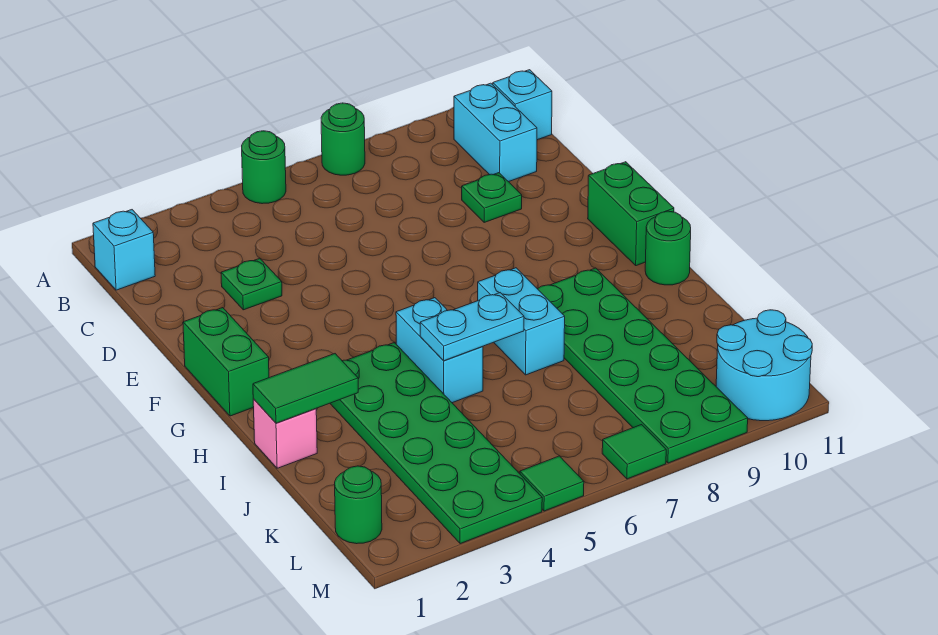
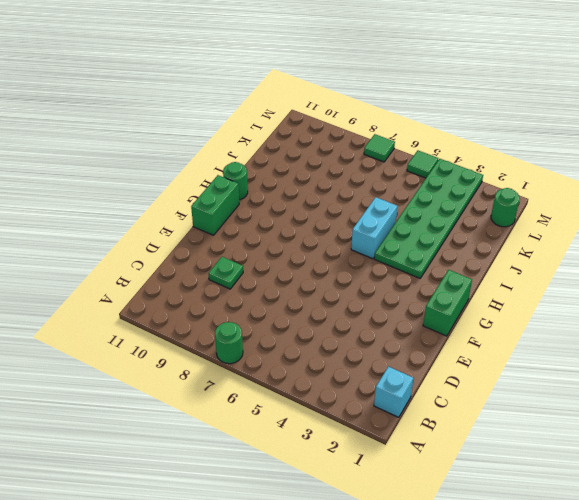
none -> green round brick A5 level 1
none -> cyan brick B10:C10 level 1
none -> cyan brick B11 level 1

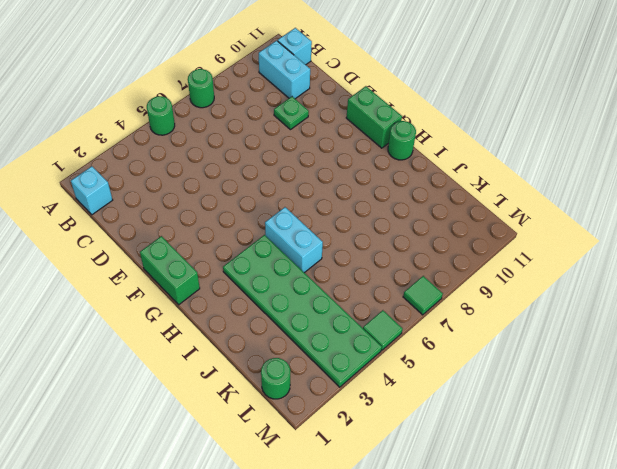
none -> green plate D3 level 1
none -> cyan brick H7:I7 level 1
none -> green plate H8:M9 level 1

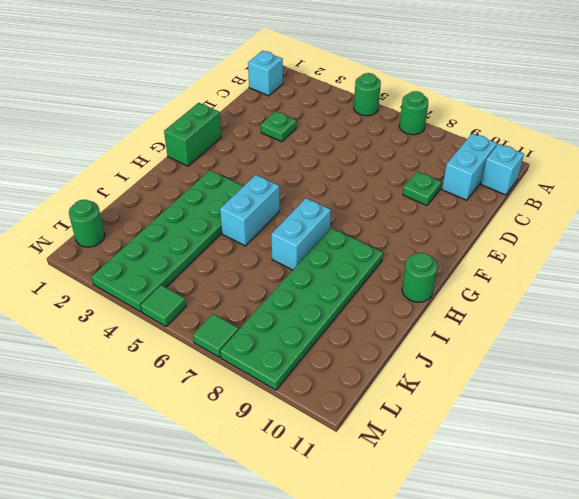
none -> green brick F11:G11 level 1
none -> pink brick I1 level 1
none -> cyan round brick L10:M11 level 1

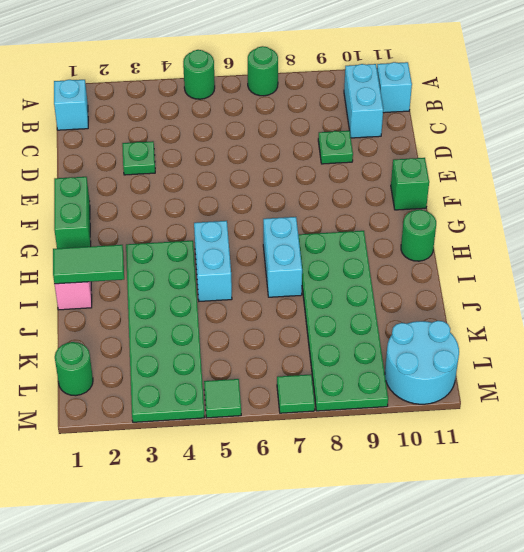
green brick F11 level 1 -> green brick F11:G11 level 1
none -> cyan plate I5:I6 level 2

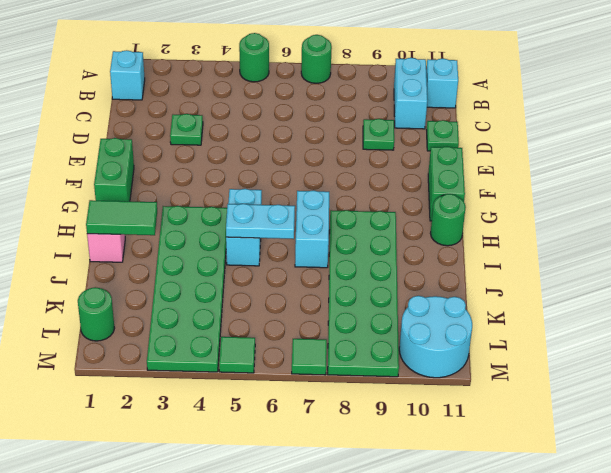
green plate D11 level 1 -> none

